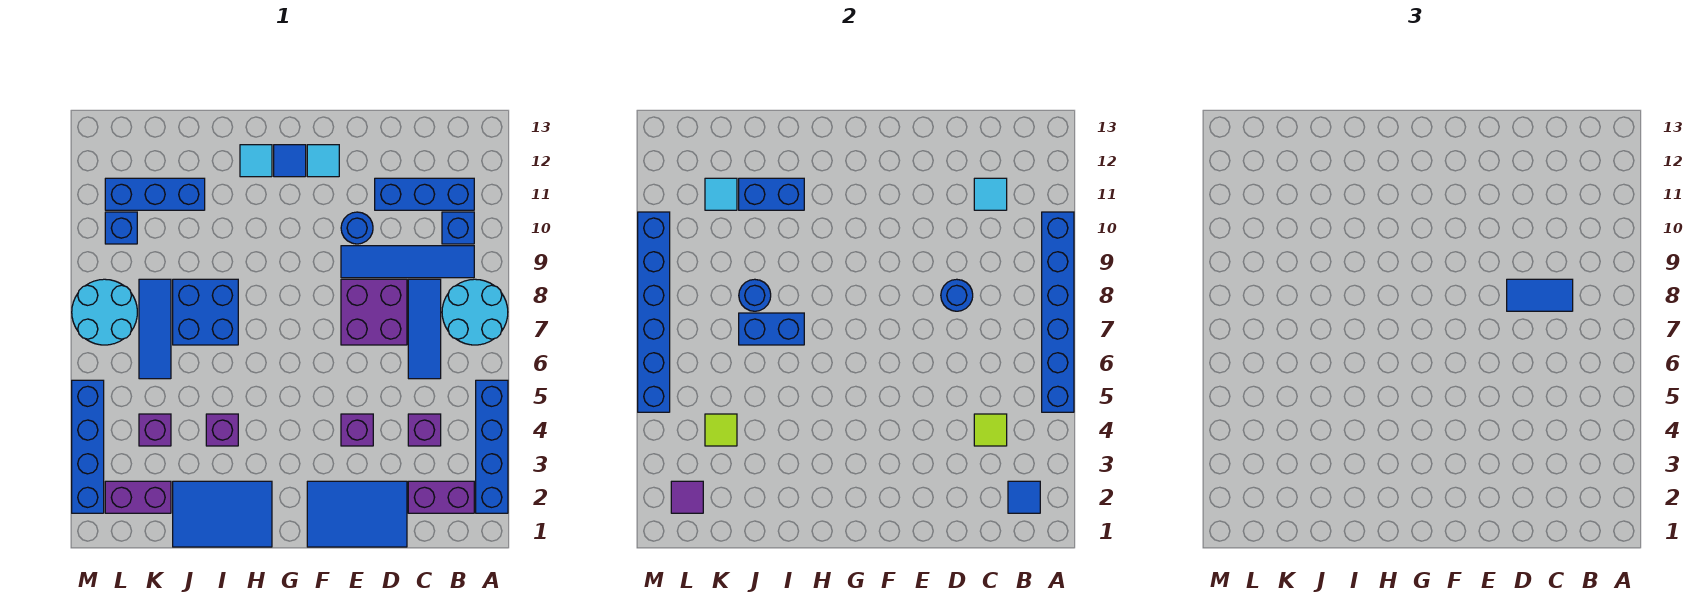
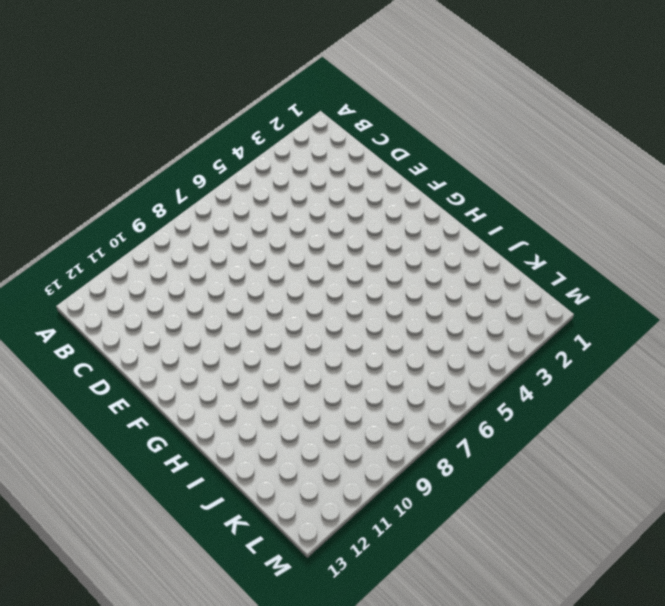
none -> blue brick A2:A5 level 1
none -> cyan round brick A7:B8 level 1
none -> purple brick B2:C2 level 1
none -> blue tile B9:E9 level 1

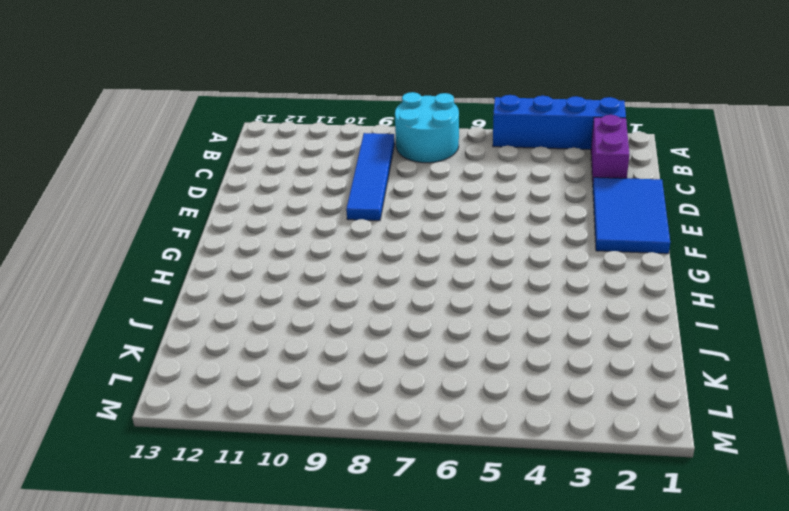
none -> blue brick B10 level 1
none -> blue brick B11:D11 level 1
none -> purple brick C4 level 1
none -> blue tile C6:C8 level 1

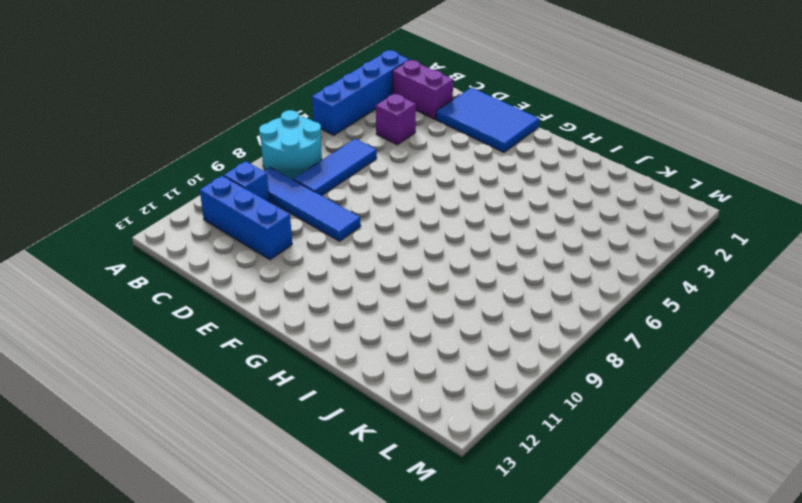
none -> purple brick D7:E8 level 1
none -> purple brick E4 level 1
none -> blue round brick E10 level 1
none -> cyan tile F12 level 1

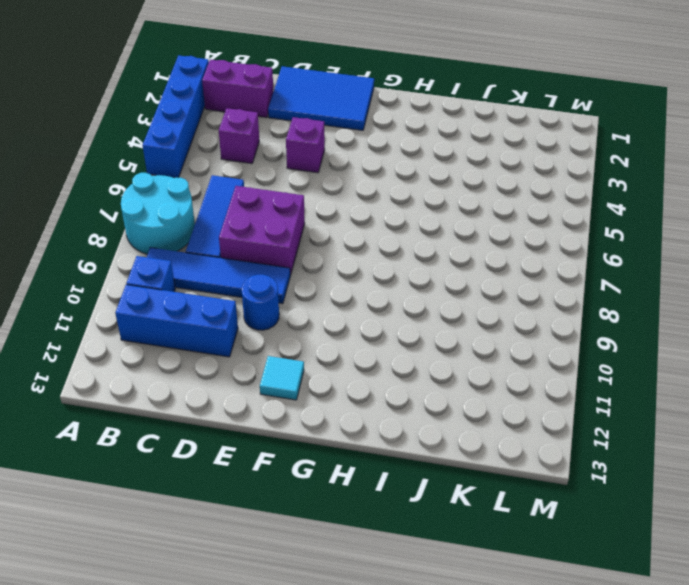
none -> blue tile G12 level 1
none -> blue tile H1:J2 level 1
none -> cyan tile H12 level 1
none -> purple brick I4 level 1

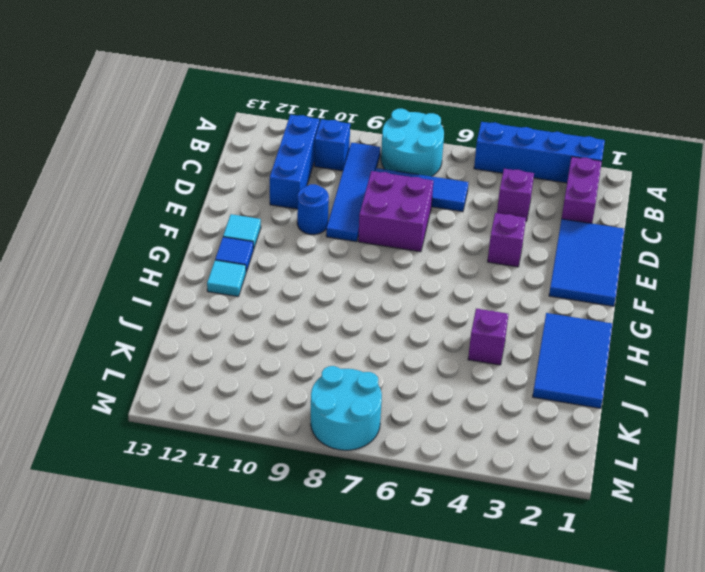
none -> blue brick I7:J8 level 1
none -> blue brick J11:L11 level 1
none -> purple brick K2:L2 level 1
none -> purple brick K4 level 1

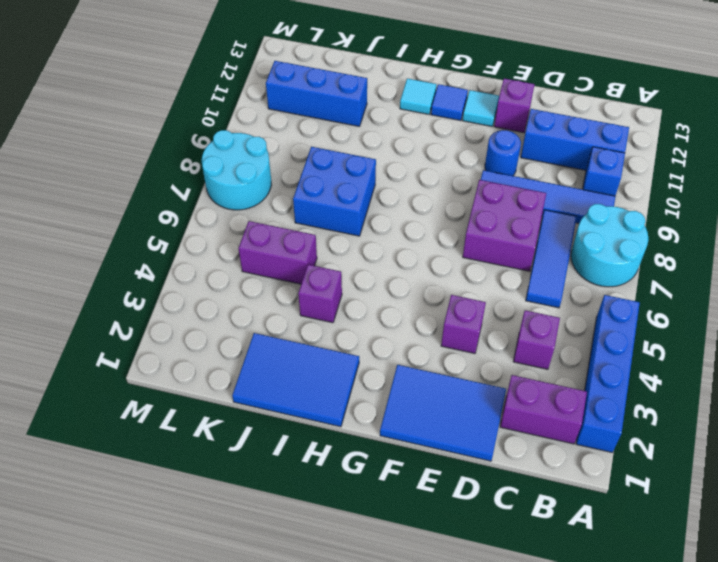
purple brick E12 level 1 -> purple brick K4 level 1
purple brick J5:K5 level 1 -> purple brick K2:L2 level 1
none -> blue tile K6:K8 level 1
none -> blue brick L10 level 1
none -> blue brick M2:M5 level 1
none -> blue brick A5:A10 level 2

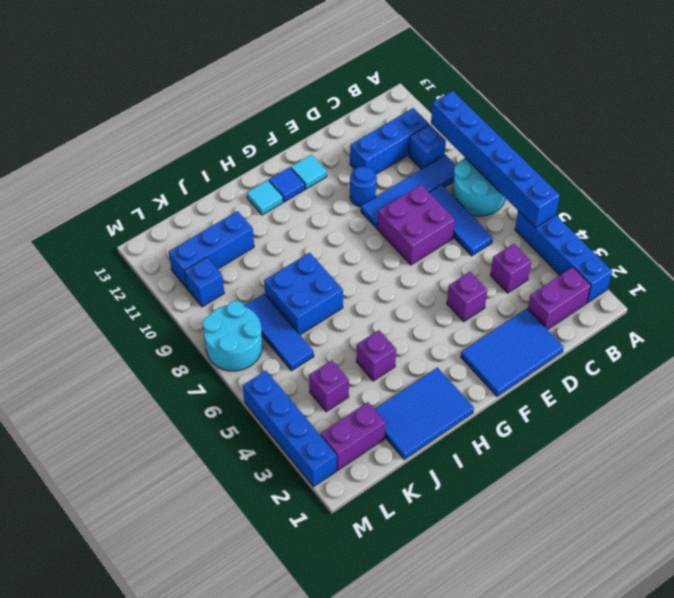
none -> blue tile B2 level 2
none -> lime tile C4 level 2
none -> cyan tile C11 level 2
none -> blue round brick D8 level 2

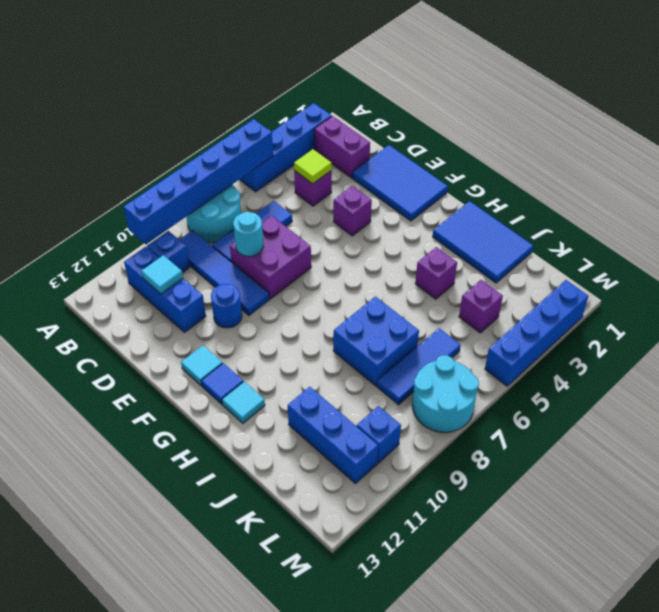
cyan round brick D8 level 2 -> blue round brick D8 level 2
none -> purple brick K2:L2 level 1
none -> blue tile B2 level 2
none -> blue brick I7:J7 level 2
none -> blue brick I11:J11 level 2

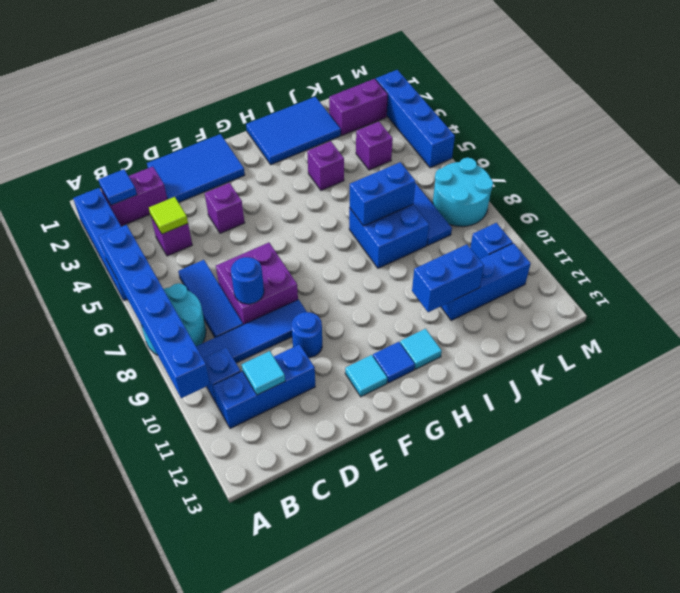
none -> blue round brick J8 level 2
none -> lime tile K4 level 2
none -> cyan tile K11 level 2
none -> purple tile L2 level 2

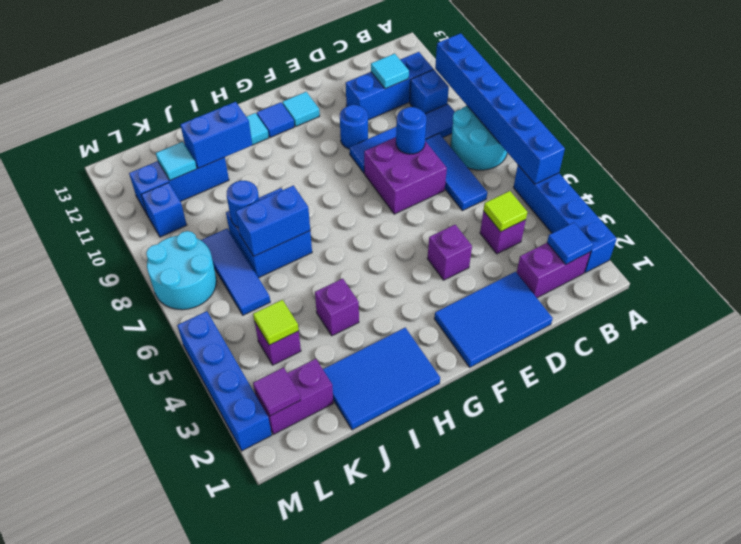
none -> blue brick M5:M10 level 2
none -> blue tile C8:D8 level 3

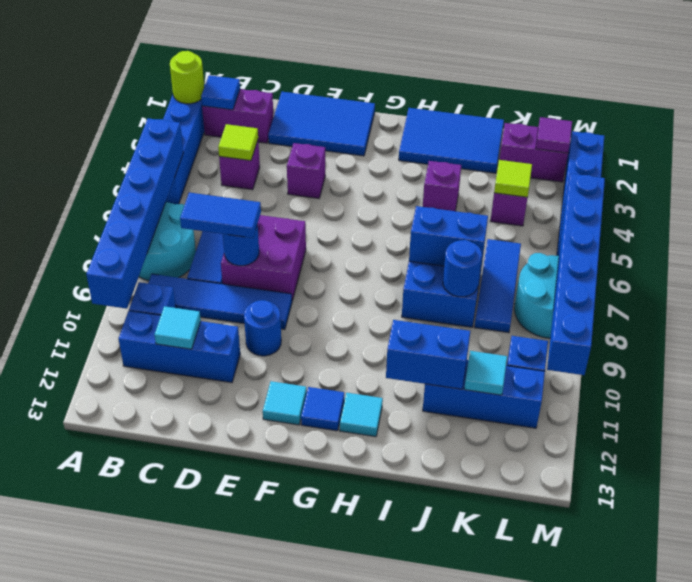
lime round brick A2 level 2 -> none

